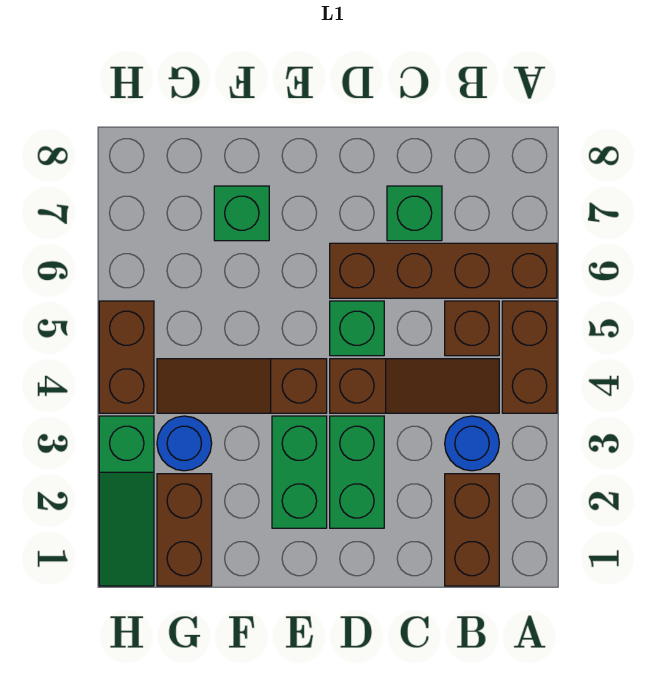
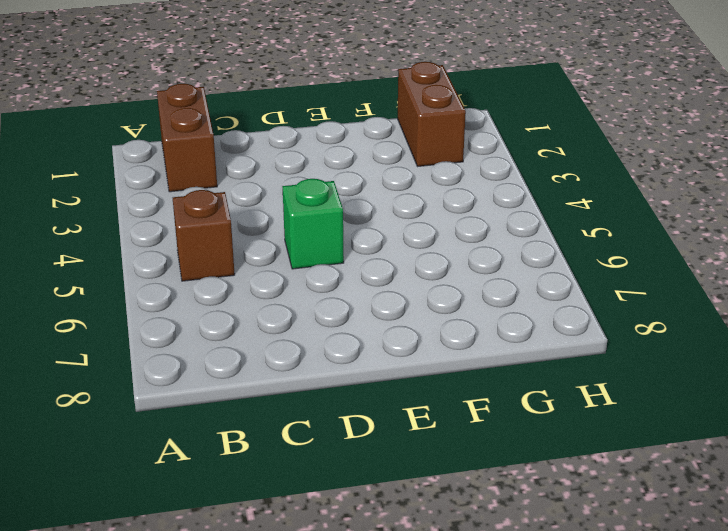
none -> brown brick A4:A5 level 1
none -> brown brick A6:D6 level 1
none -> blue round brick B3 level 1

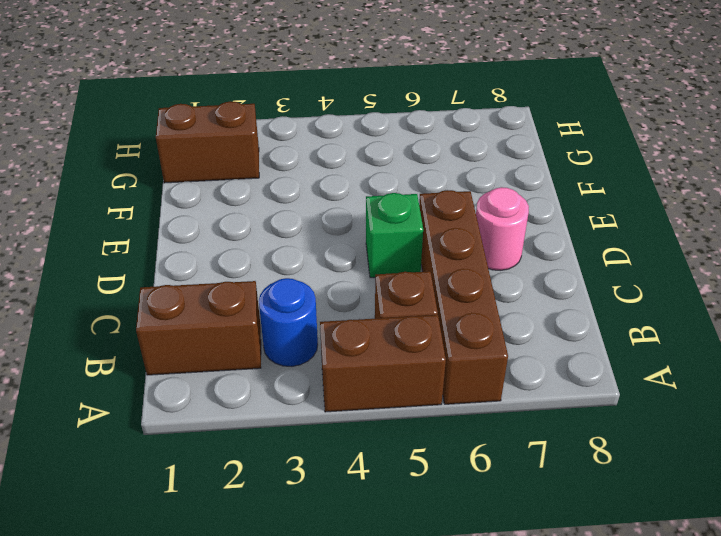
pink round brick D7 level 1 -> none
none -> brown slope B4:D4 level 1 top D
none -> green brick C7 level 1
none -> green brick D2:D3 level 1

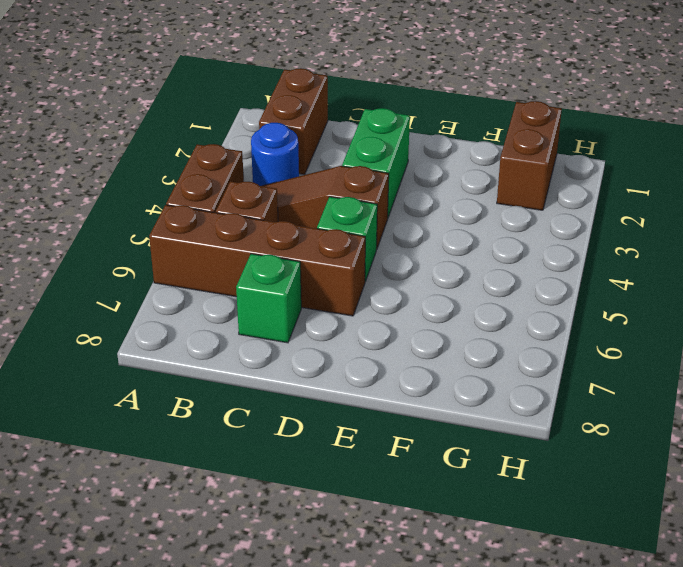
none -> green brick E2:E3 level 1
none -> brown slope E4:G4 level 1 top E
none -> green brick F7 level 1

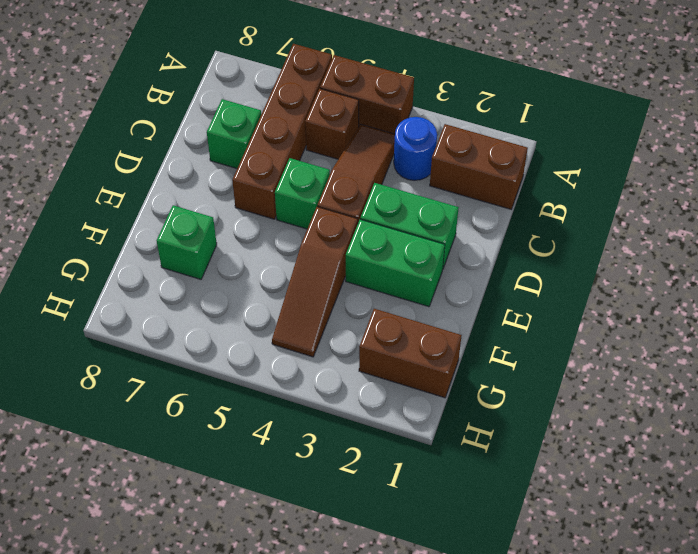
none -> blue round brick G3 level 1
none -> green slope H1:H3 level 1 top 3
none -> brown brick H4:H5 level 1

